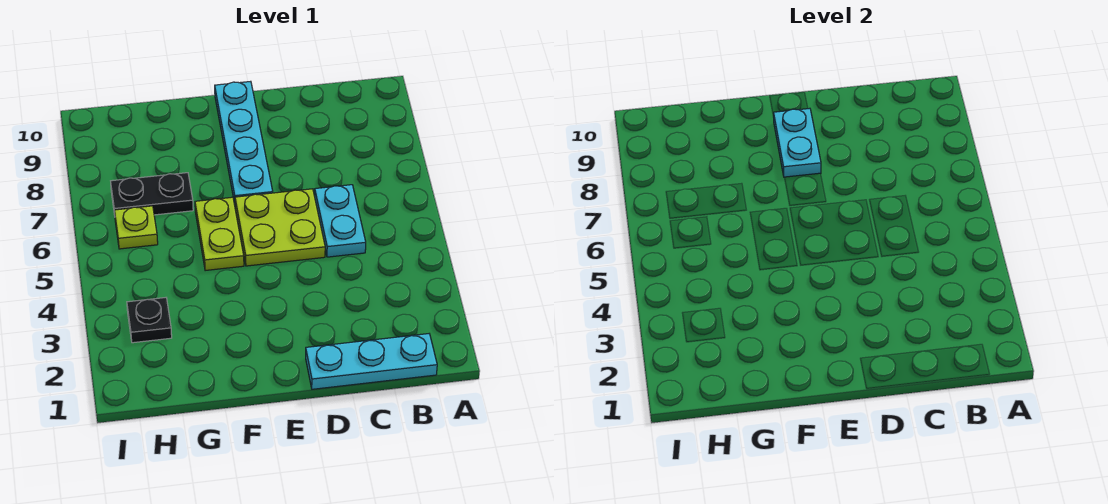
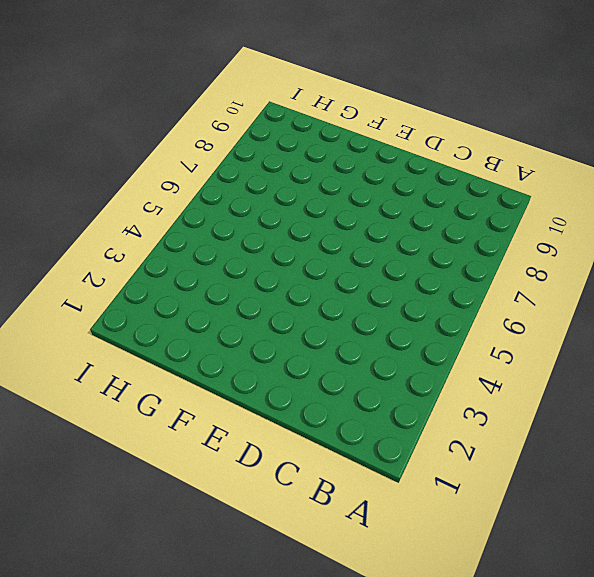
none -> cyan plate B1:D1 level 1
none -> cyan plate C5:C6 level 1

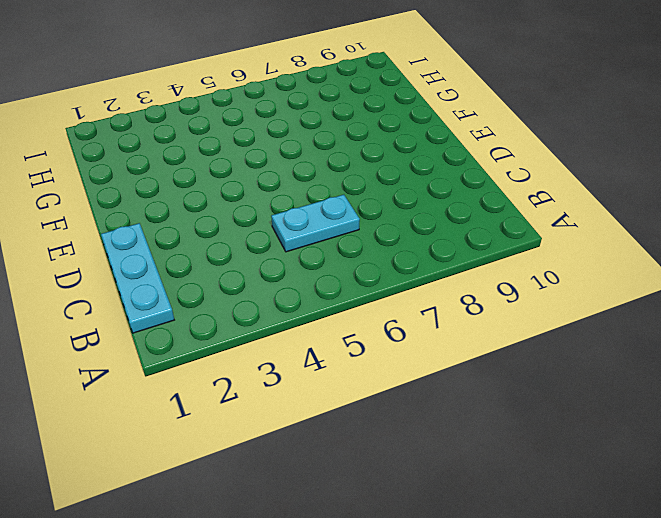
none -> lime plate D5:E6 level 1
none -> cyan plate E7:E10 level 1

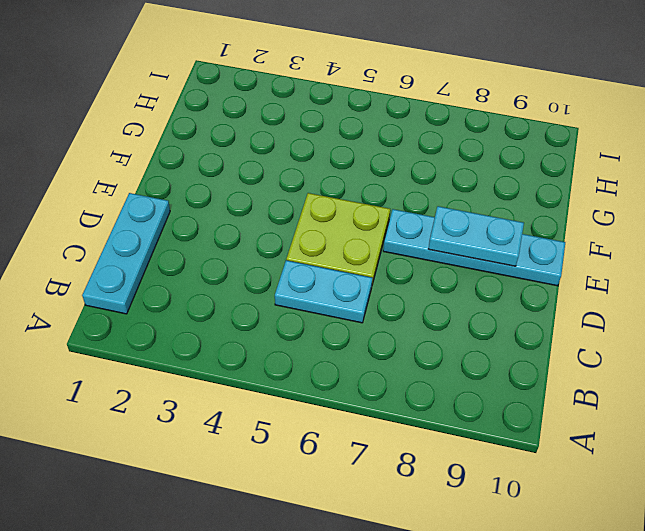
none -> lime plate F5:F6 level 1
none -> black plate G7:H7 level 1

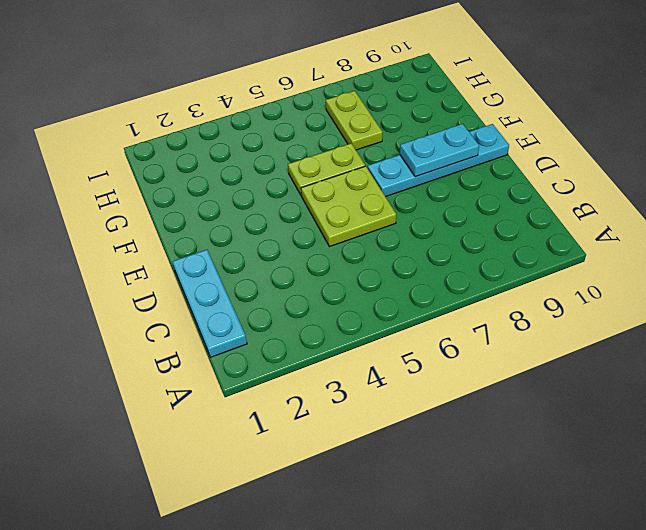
lime plate G7:H7 level 1 -> black plate G7:H7 level 1
none -> cyan plate C5:C6 level 1
none -> black plate H3 level 1

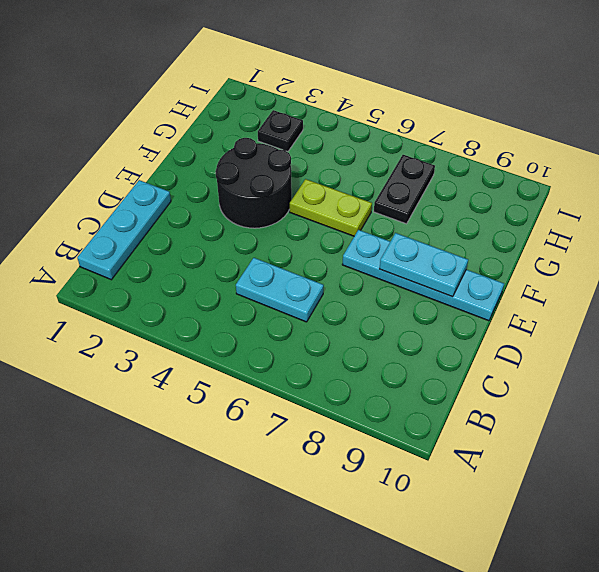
black round brick E3:F4 level 1 -> none
none -> lime plate D5:E6 level 1
none -> lime plate H6 level 1

